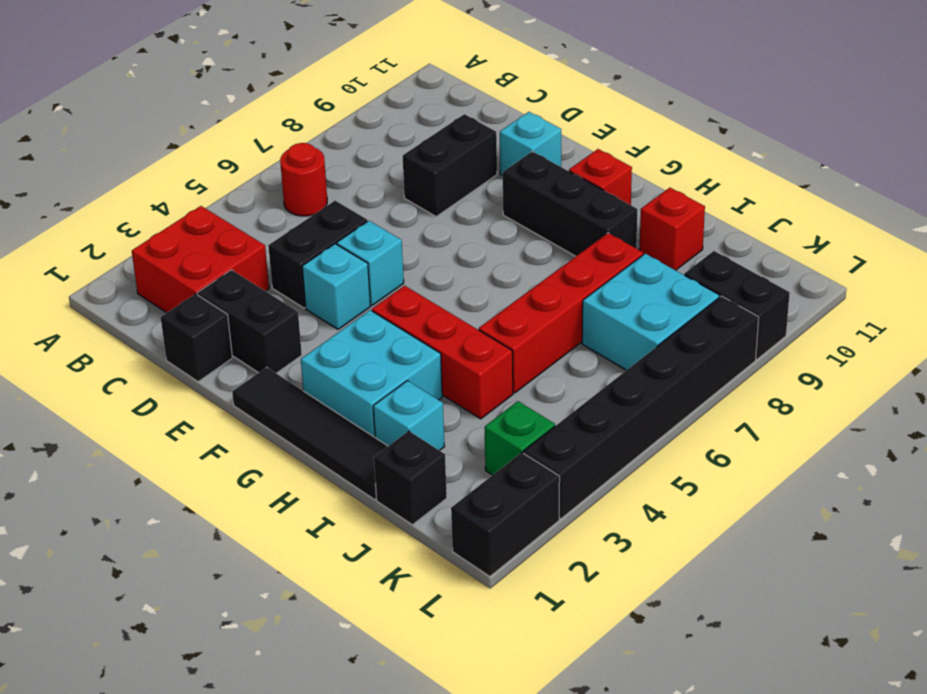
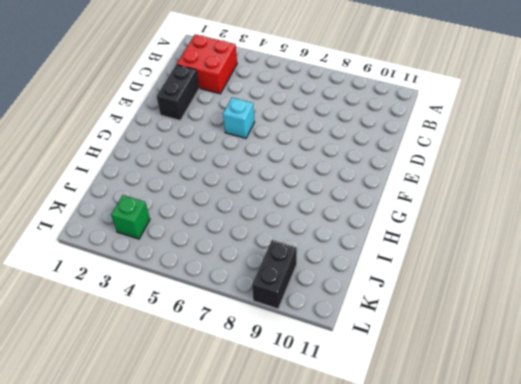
none -> red round brick B6 level 1
none -> black brick D1 level 1
none -> black brick D4:D5 level 1

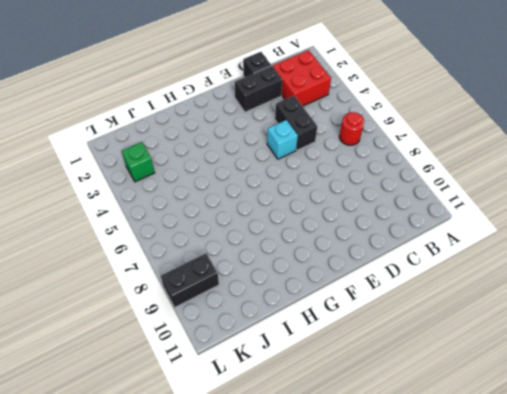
none -> black brick D8:D9 level 1
none -> cyan brick E4 level 1
none -> cyan brick E10 level 1

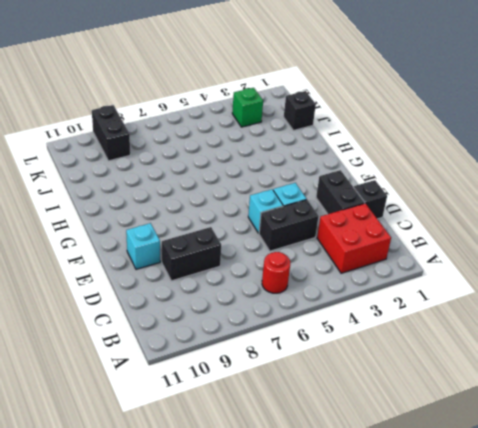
none -> black tile F1:I1 level 1
none -> black brick F9:H9 level 1
none -> cyan brick G2:H3 level 1

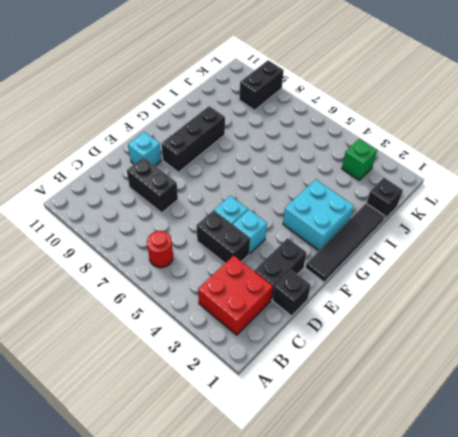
none -> red brick G4:I4 level 1
none -> red brick G10 level 1
none -> cyan brick I2 level 1

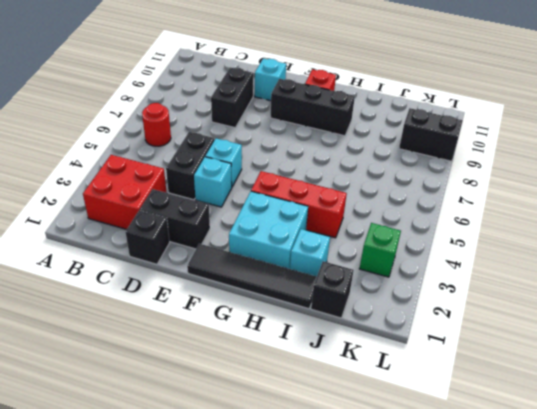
none -> red brick I5:I8 level 1
none -> red brick I10 level 1
none -> cyan brick J7:K8 level 1

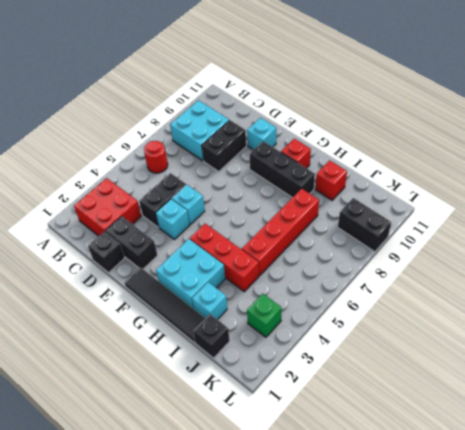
cyan brick B8:C9 level 1 -> cyan brick J7:K8 level 1
none -> black brick L1:L2 level 1
none -> black brick L3:L8 level 1

